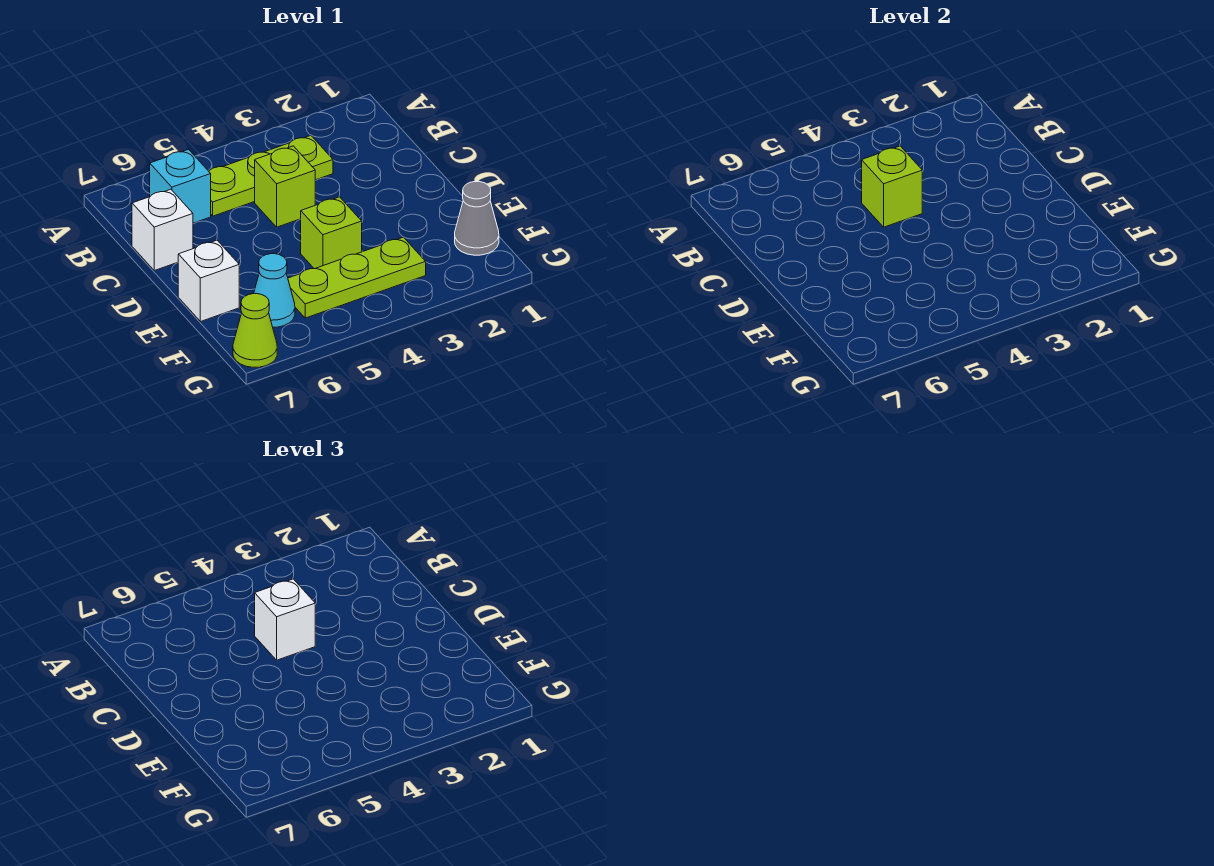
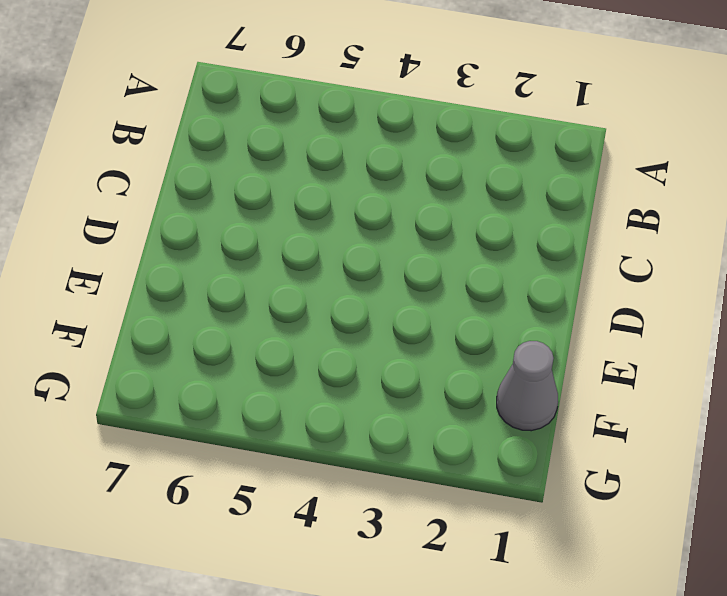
none -> lime plate B3:B5 level 1
none -> cyan brick B6 level 1
none -> lime brick C4 level 1

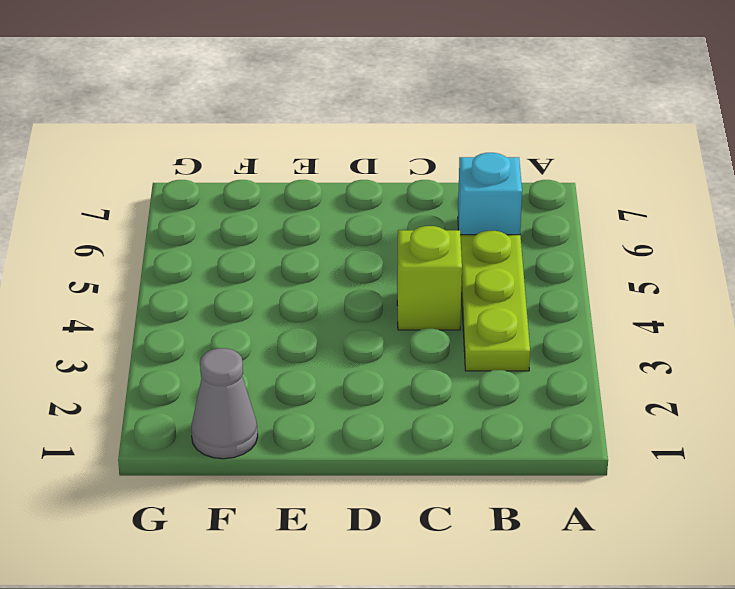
none -> white brick C7 level 1
none -> lime brick E4 level 1
none -> white brick E7 level 1

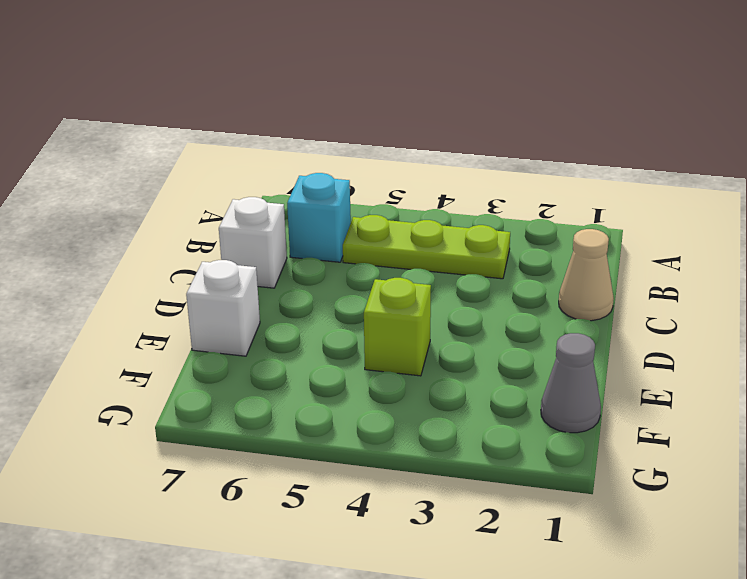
tan cone C1 level 1 -> none
none -> lime brick C4 level 1
none -> lime plate F3:F5 level 1
none -> cyan cone F6 level 1

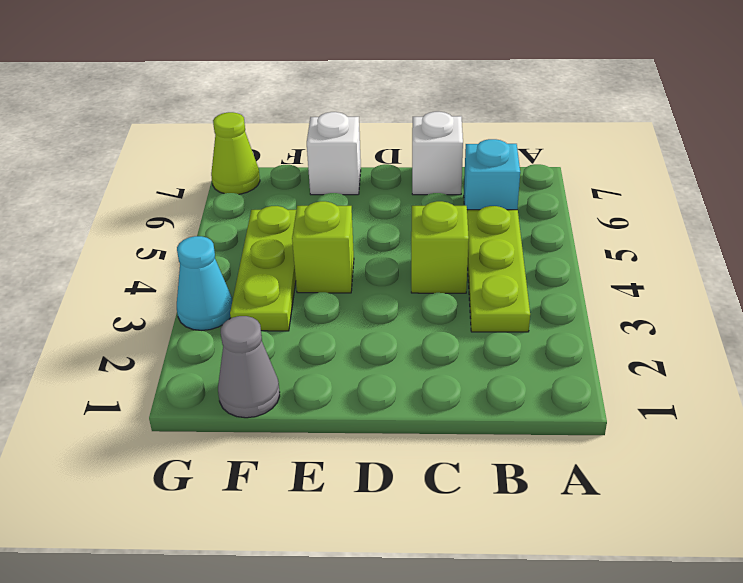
cyan cone G3 level 1 -> cyan cone F6 level 1
none -> lime brick C4 level 2
none -> white brick C4 level 3

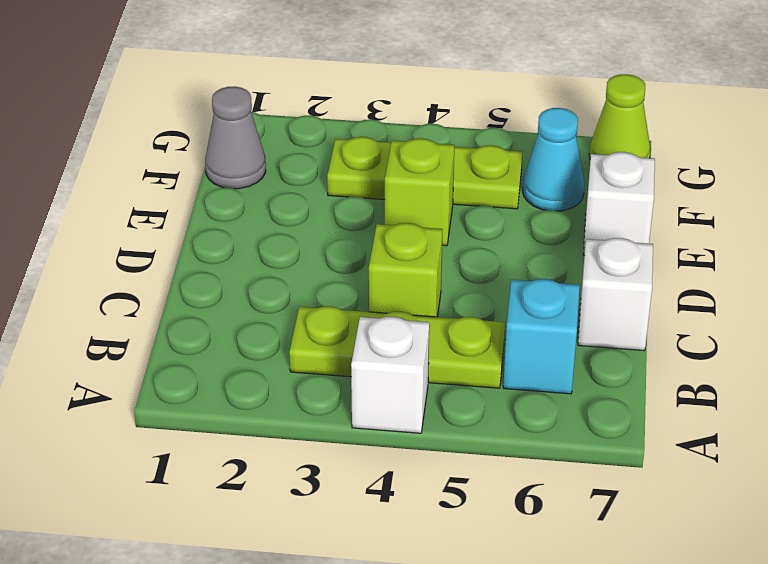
white brick A4 level 1 -> white brick C4 level 3
none -> lime brick C4 level 2

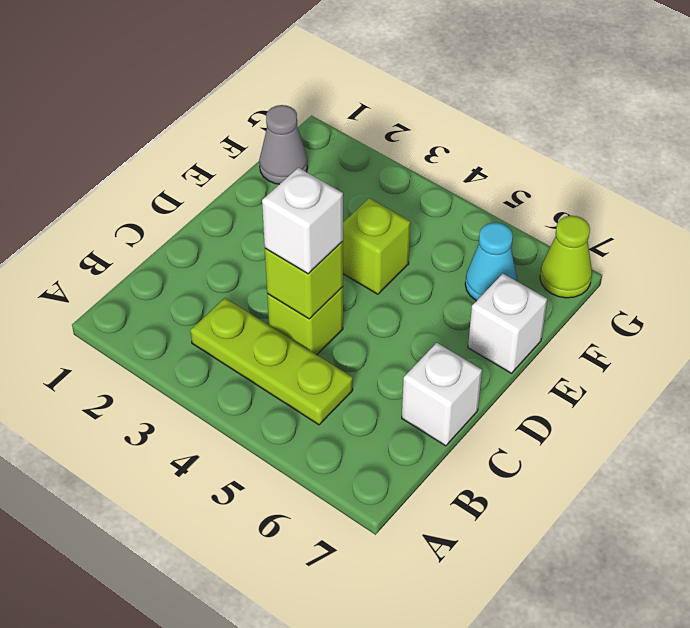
none -> cyan brick B6 level 1
none -> lime plate F3:F5 level 1

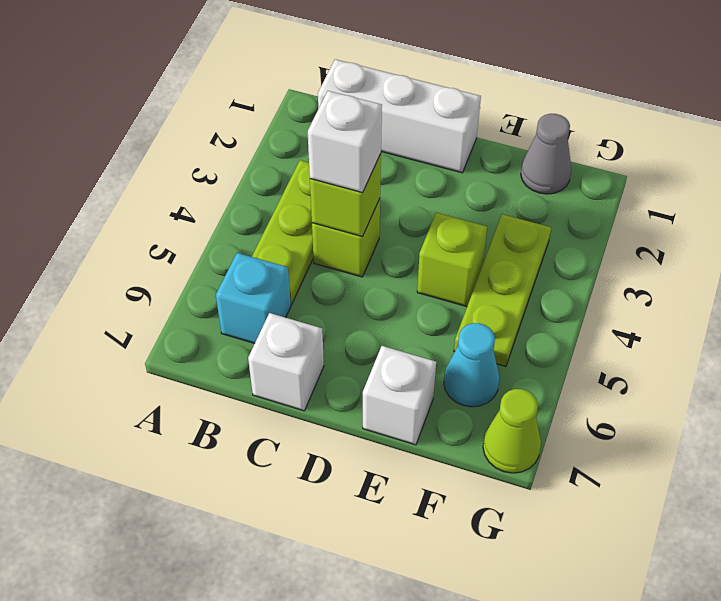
white brick B1:D1 level 1 -> none

